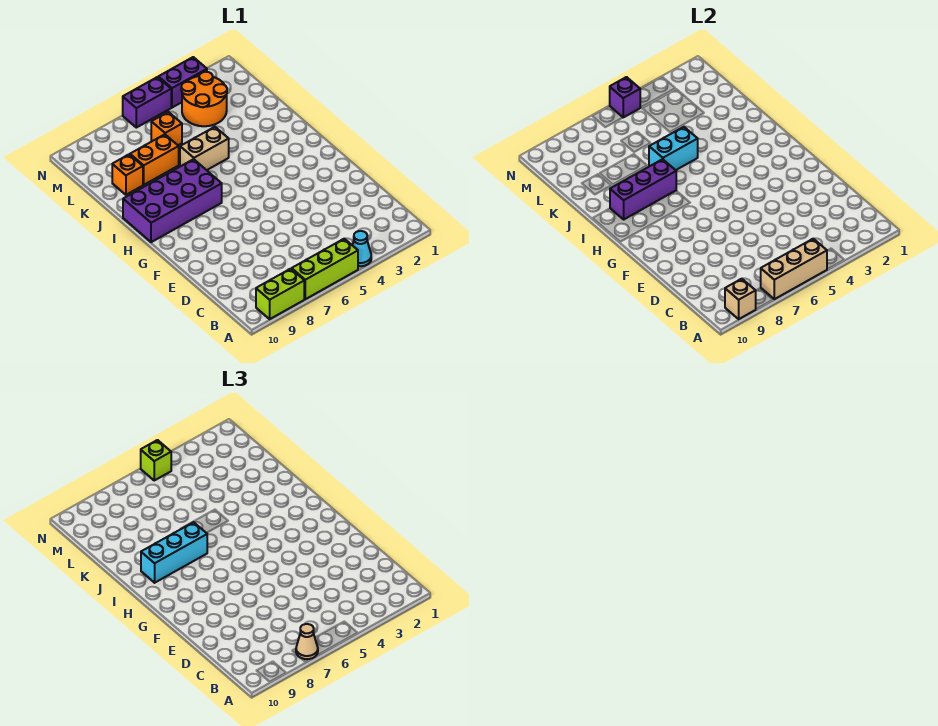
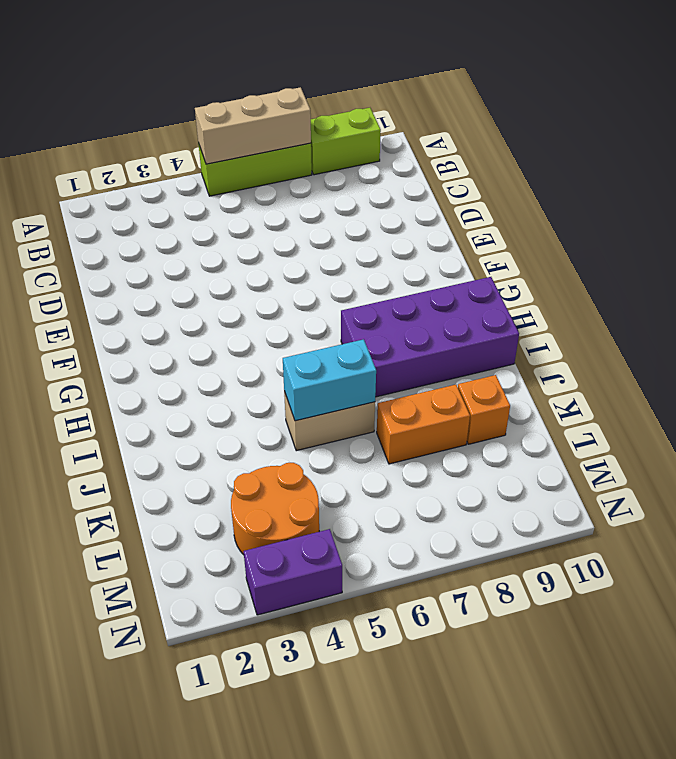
none -> cyan cone A4 level 1
none -> orange brick L6 level 1
none -> purple brick N5:N6 level 1

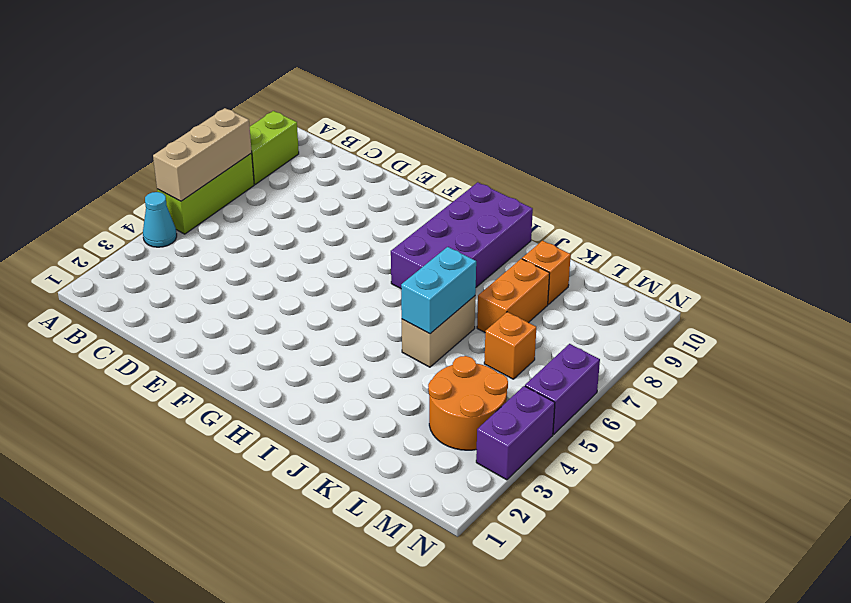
none -> tan brick A9 level 2
none -> purple brick I7:I9 level 2
none -> purple brick N5 level 2

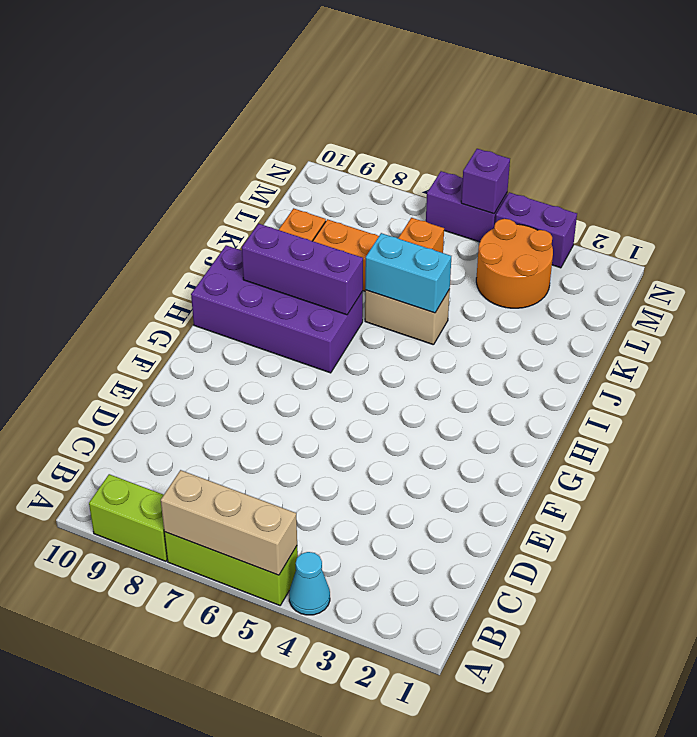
none -> tan brick A9 level 2
none -> tan cone A7 level 3
none -> cyan brick I7:I9 level 3

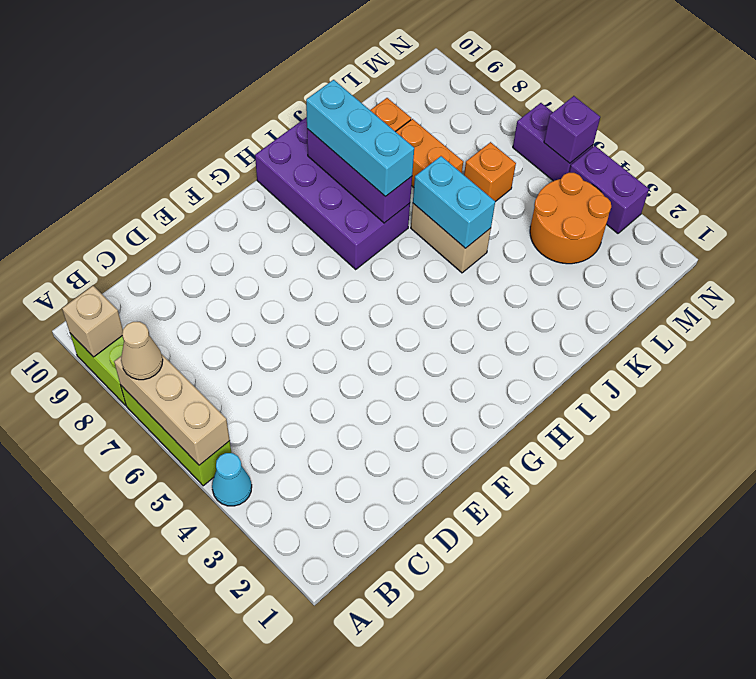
none -> lime brick N5 level 3

